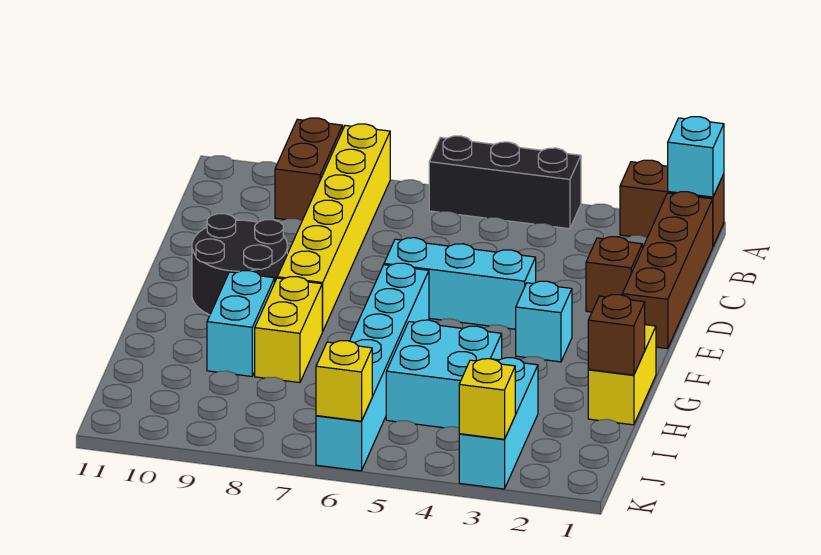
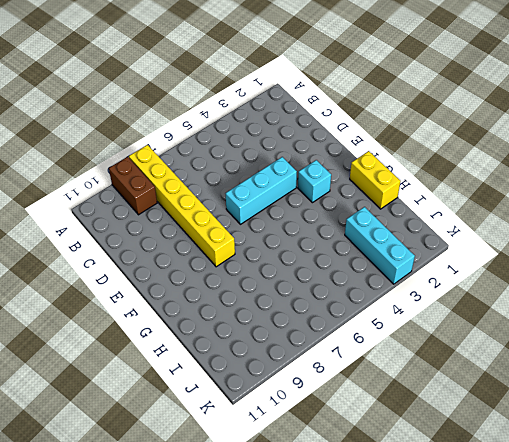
none -> brown brick A1:A2 level 1
none -> black brick A4:A6 level 1
none -> brown brick B1:E1 level 1

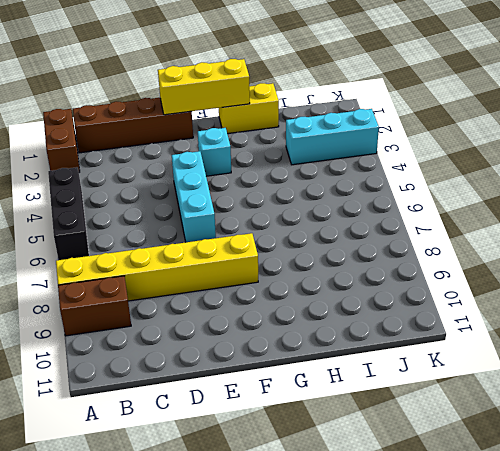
yellow brick E1:G1 level 2 -> none
none -> brown brick D2 level 1
none -> black round brick E9:F10 level 1
none -> cyan brick F6:K6 level 1

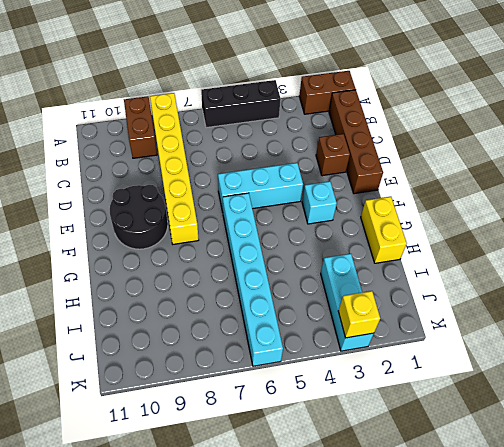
none -> yellow brick G8:H8 level 1
none -> cyan brick G9:H9 level 1
none -> cyan brick H4:I5 level 1

